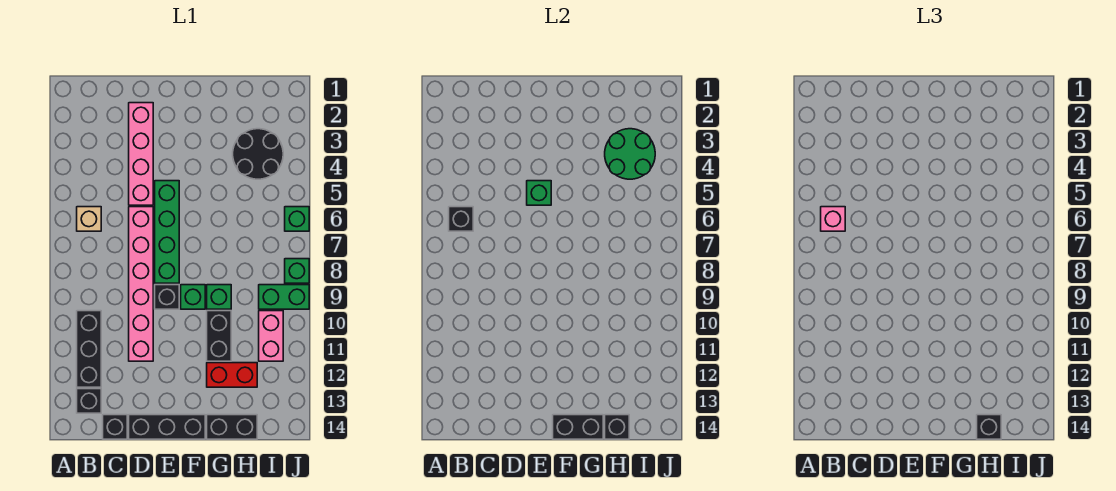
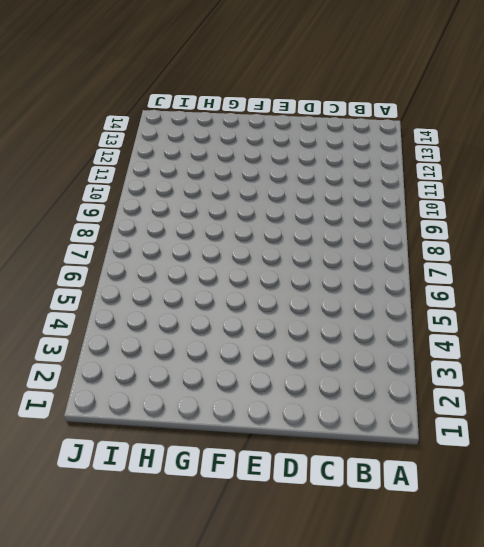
none -> tan brick B6 level 1
none -> black brick B10:B12 level 1
none -> black brick B13 level 1

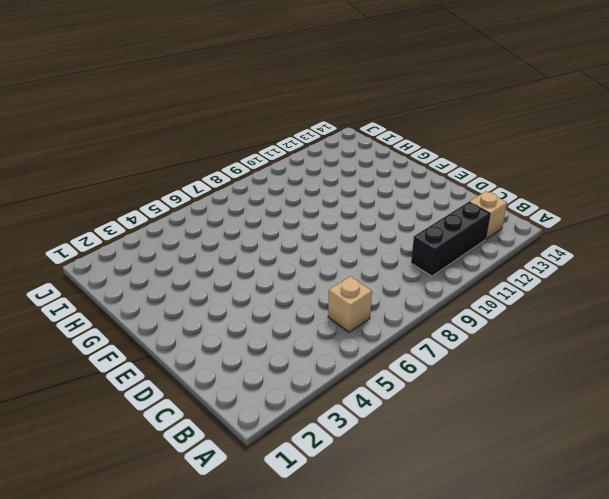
tan brick B13 level 1 -> black brick B13 level 1
none -> black brick C14 level 1
none -> pink brick D2:D5 level 1
none -> pink brick D6:D11 level 1

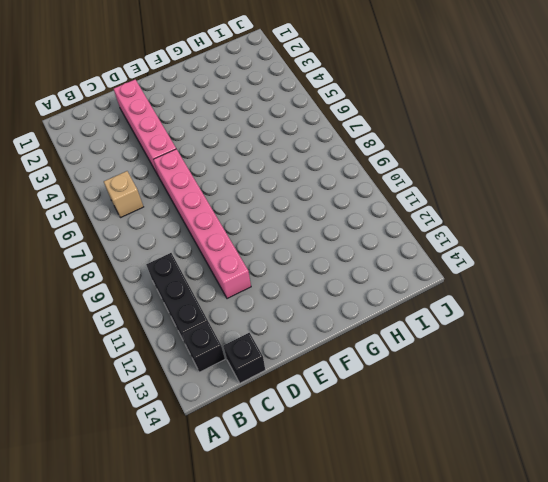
none -> black brick D14:F14 level 1
none -> green brick E5:E8 level 1
none -> black brick E9 level 1

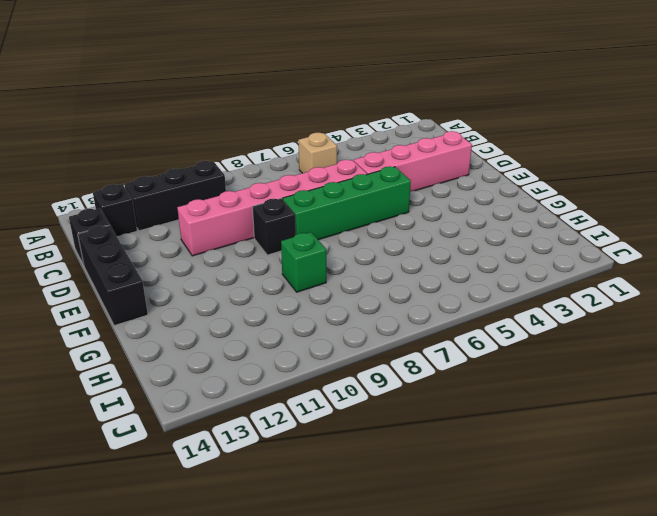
none -> green brick F9 level 1
none -> black brick G10:G11 level 1
none -> red brick G12:H12 level 1

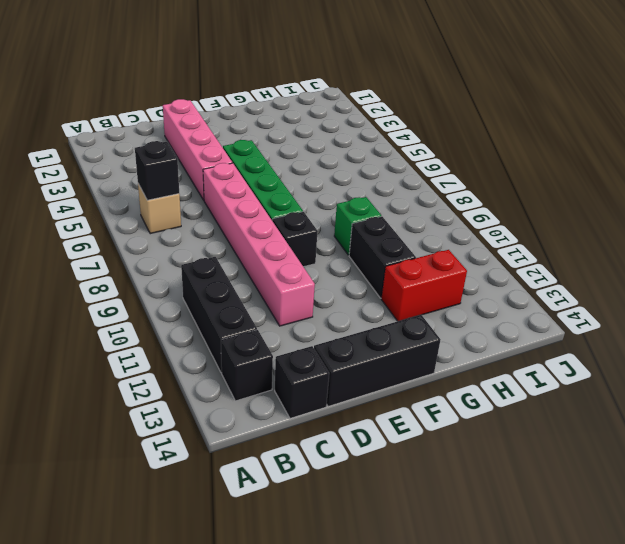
none -> green brick F9 level 1
none -> black brick G14:H14 level 1
none -> black round brick H3:I4 level 1

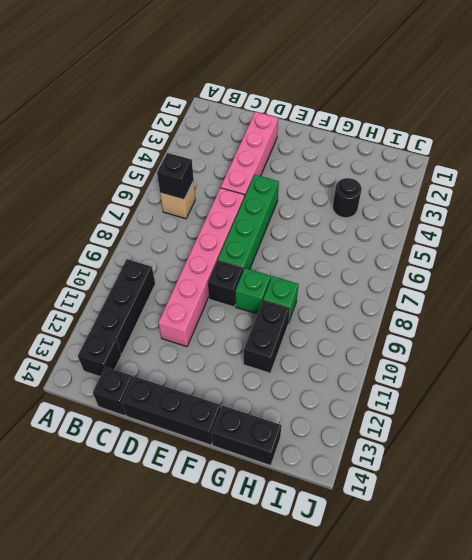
black round brick H4 level 1 -> black round brick H3:I4 level 1
none -> red brick G12:H12 level 1
none -> green brick I9:J9 level 1
none -> pink brick I10:I11 level 1

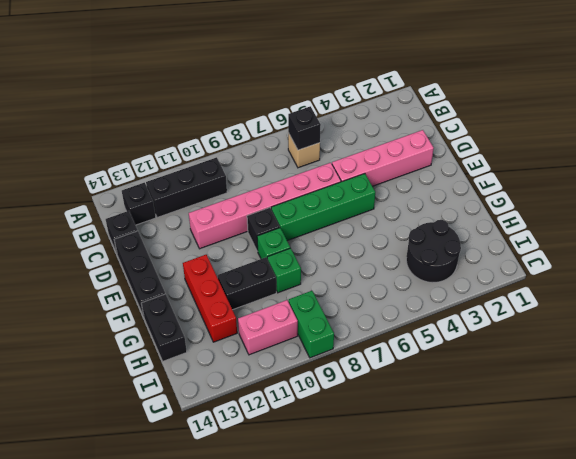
red brick F12:H12 level 1 -> red brick G12:H12 level 1
none -> green brick J6 level 1
none -> green brick J8 level 1
none -> green brick E5 level 2

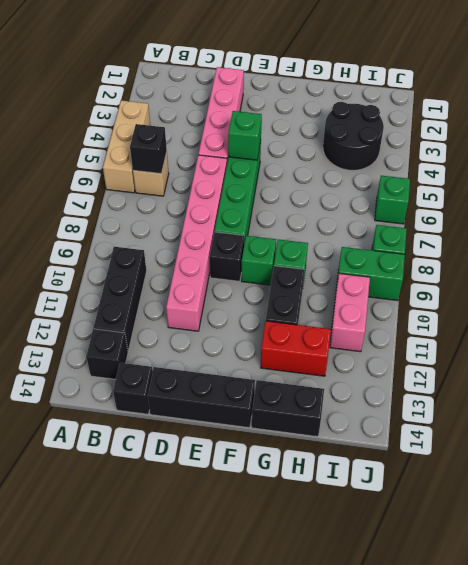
tan brick A4:A6 level 1 -> none
none -> black brick F14:G14 level 2
none -> green round brick H3:I4 level 2
none -> black brick H14 level 2

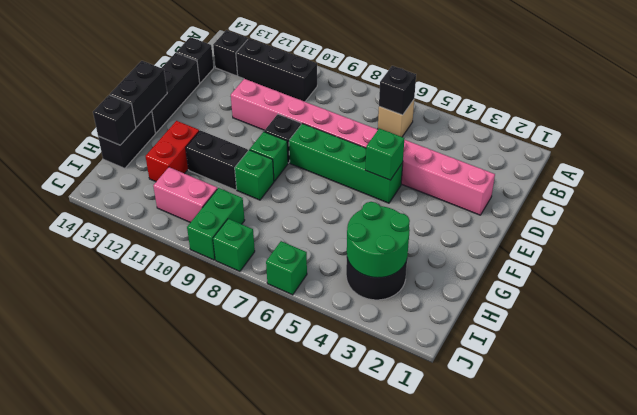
none -> pink brick B6 level 3
none -> black brick H14 level 3

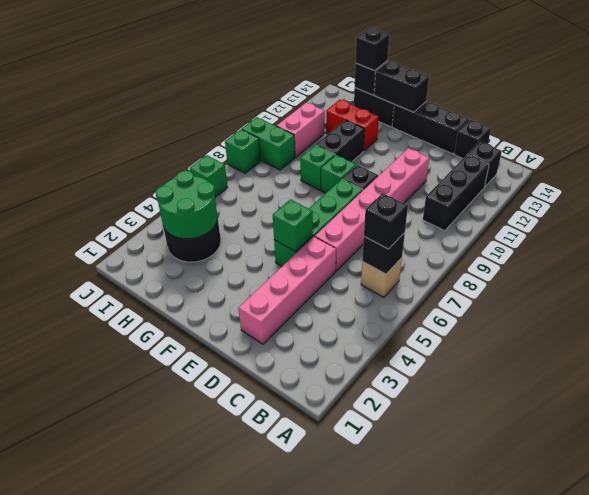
black brick B6 level 3 -> pink brick B6 level 3

